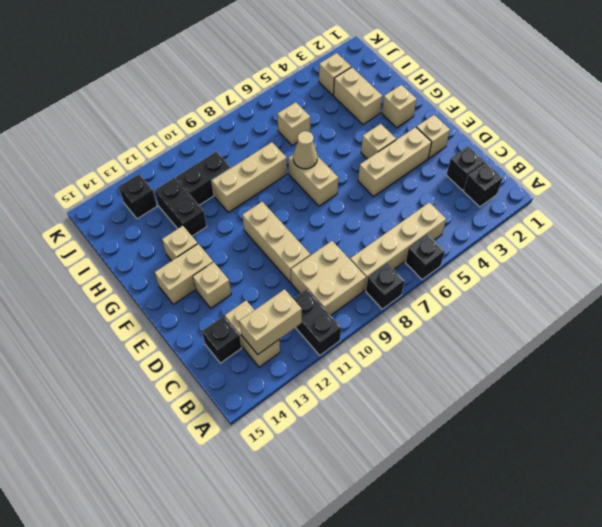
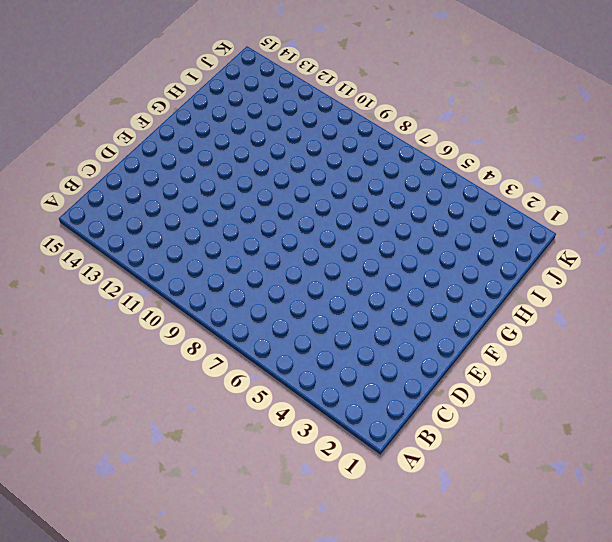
none -> black brick A6 level 1
none -> black brick A8 level 1
none -> black brick A11:B11 level 1

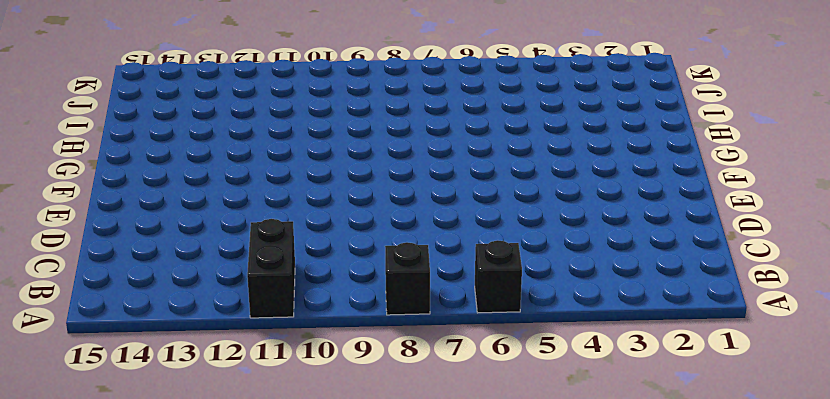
none -> black brick B2 level 1
none -> tan brick B5:B8 level 1
none -> tan brick B9:C10 level 1

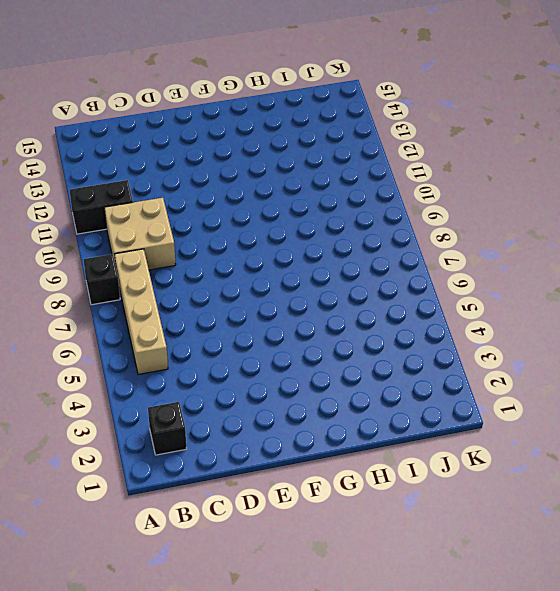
none -> black brick A6 level 1
none -> tan brick B13:C13 level 1
none -> black brick C2 level 1

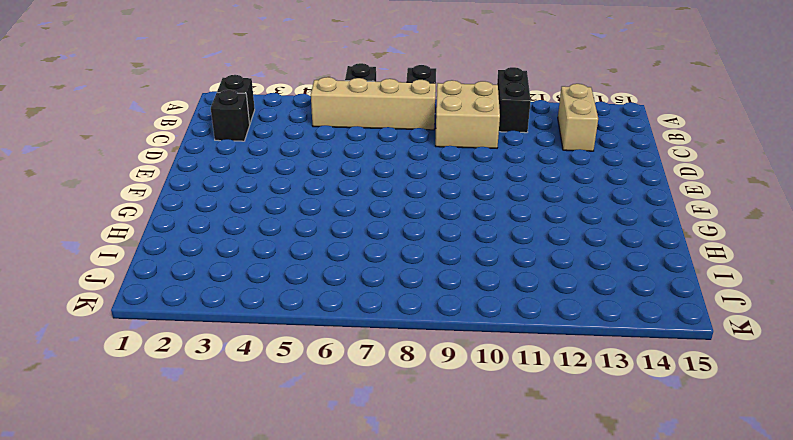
none -> black brick C14 level 1
none -> tan brick D10:F10 level 1
none -> tan brick E2 level 1

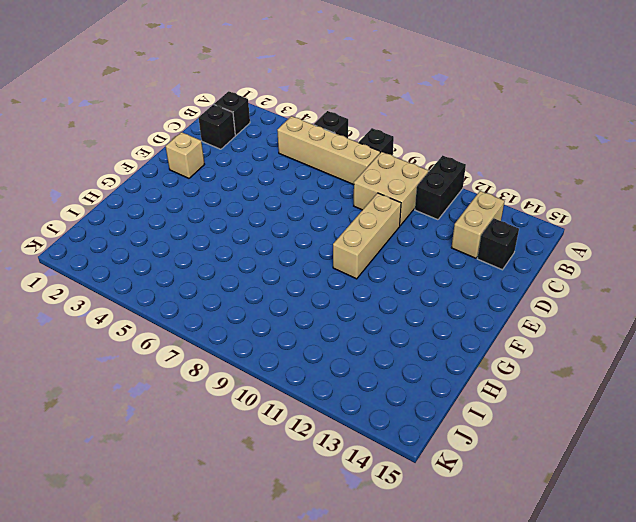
none -> tan brick E3:E5 level 1
none -> tan brick E13 level 1
none -> tan brick F4 level 1

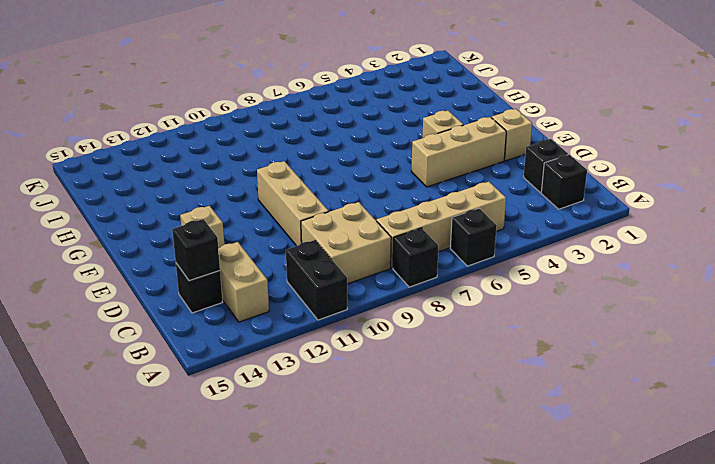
black brick C14 level 2 -> black brick J13 level 1
none -> tan brick F7:G7 level 1
none -> tan brick F13:F14 level 1
none -> tan brick G2 level 1

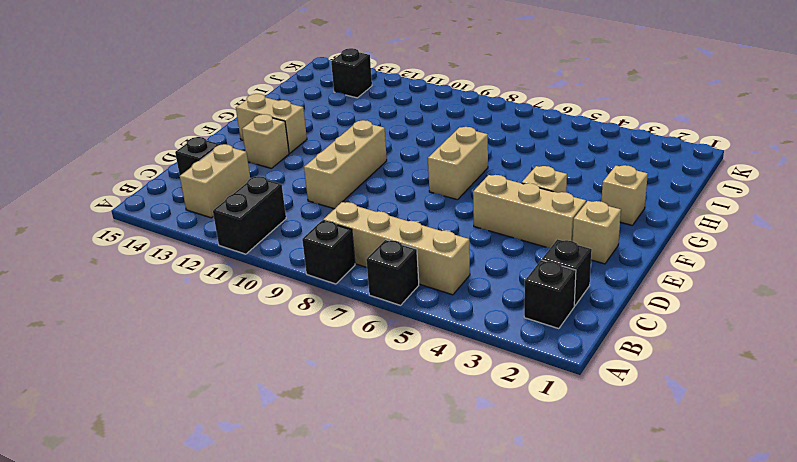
none -> tan brick B9:C10 level 1
none -> tan brick G13 level 1
none -> tan brick H3:I3 level 1

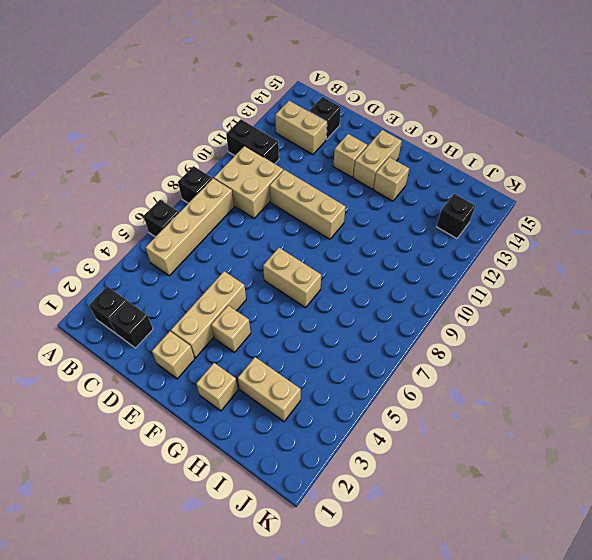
none -> tan brick H8:H10 level 1
none -> black brick H12:I12 level 1
none -> tan brick I6 level 1

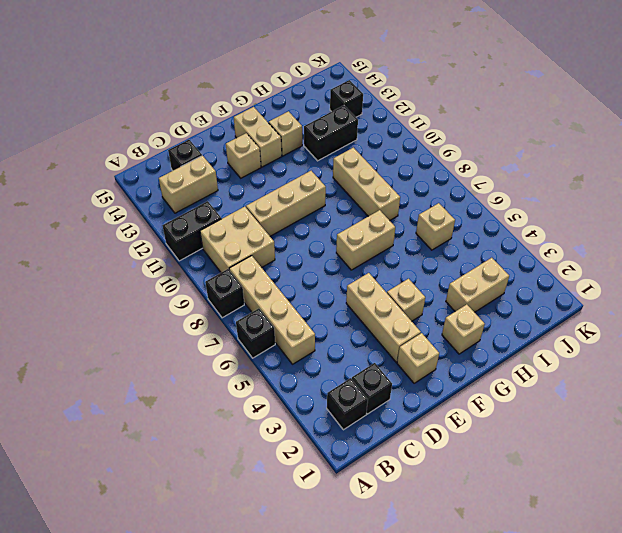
none -> black brick I10:I11 level 1
none -> tan brick J3 level 1
none -> tan brick B12:B13 level 2

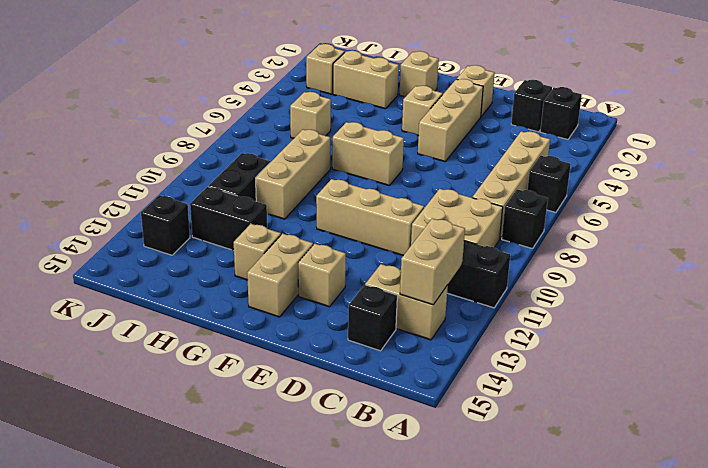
none -> tan cone G7 level 2

